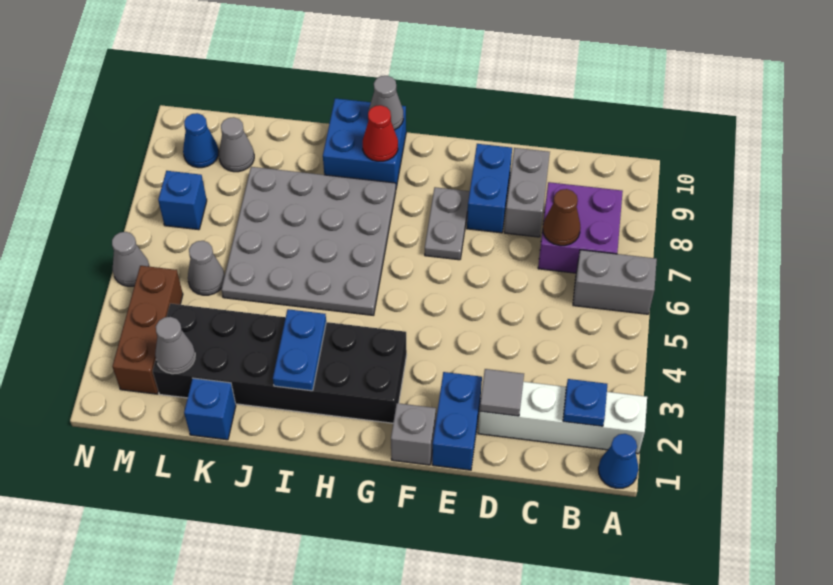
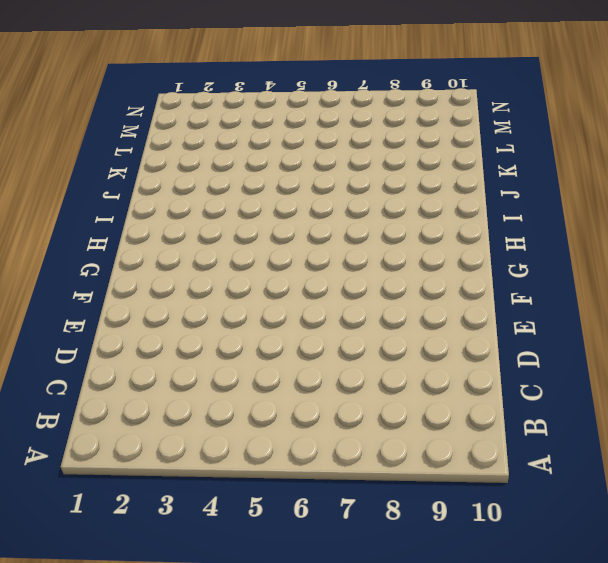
none -> blue cone A1 level 1
none -> white brick A2:D2 level 1
none -> grey brick A6:B6 level 1

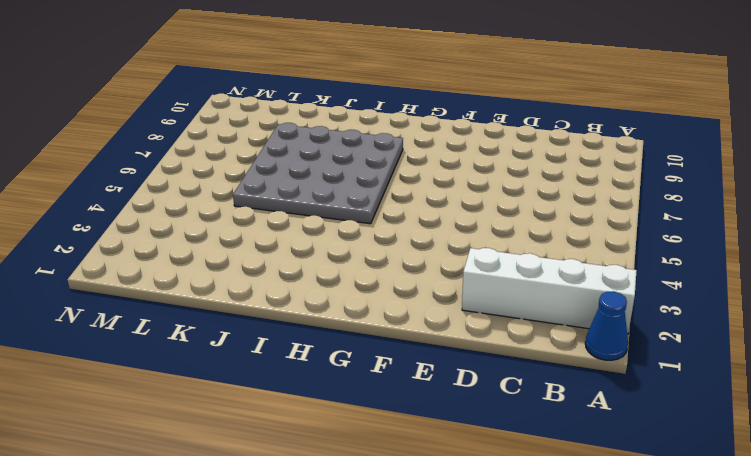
none -> grey brick A6:B6 level 1
none -> purple brick B7:C8 level 1
none -> grey brick D8:D9 level 1

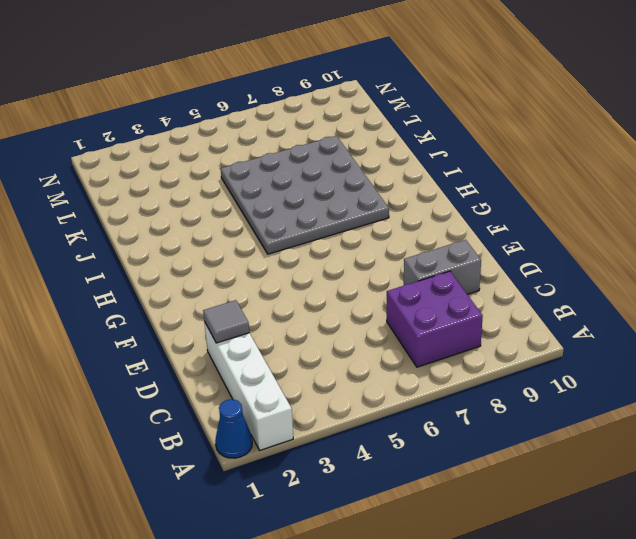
none -> grey brick A6:B6 level 1
none -> blue brick E1:E2 level 1
none -> blue brick E8:E9 level 1

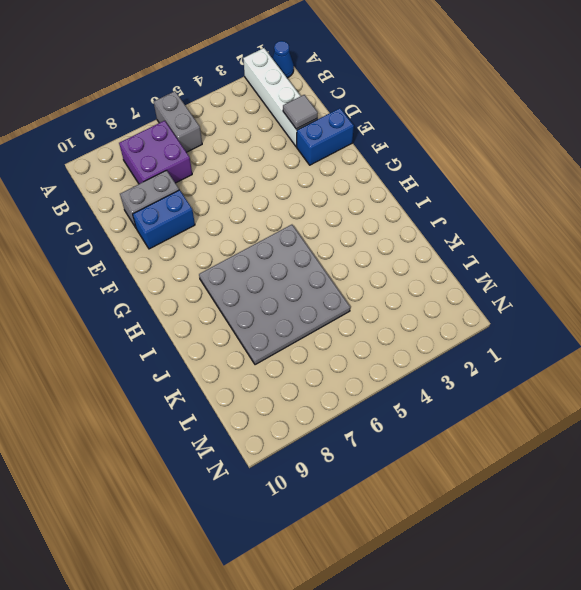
none -> grey brick F1 level 1
none -> grey plate F7:F8 level 1
none -> black brick G2:L3 level 1

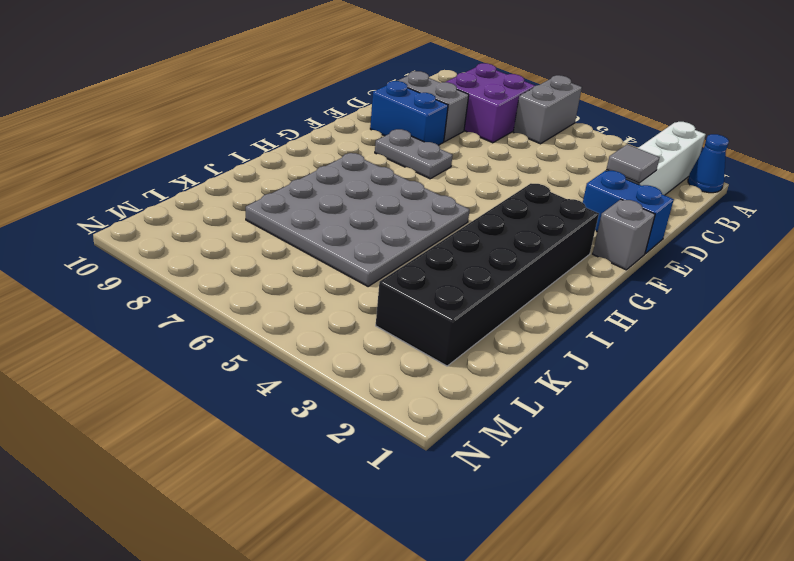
none -> blue brick H9:I10 level 1
none -> blue brick K1 level 1
none -> grey cone L5 level 1

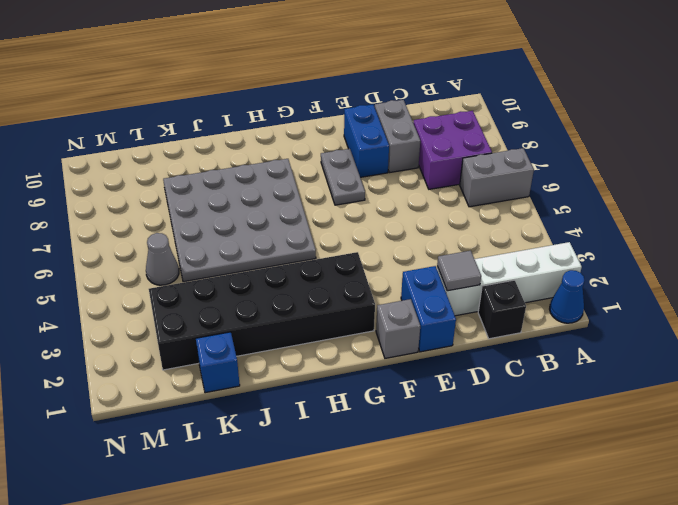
black brick C1 level 1 -> none
none -> blue brick H9:I10 level 1
none -> grey cone L9 level 1
none -> brown brick M2:M4 level 1

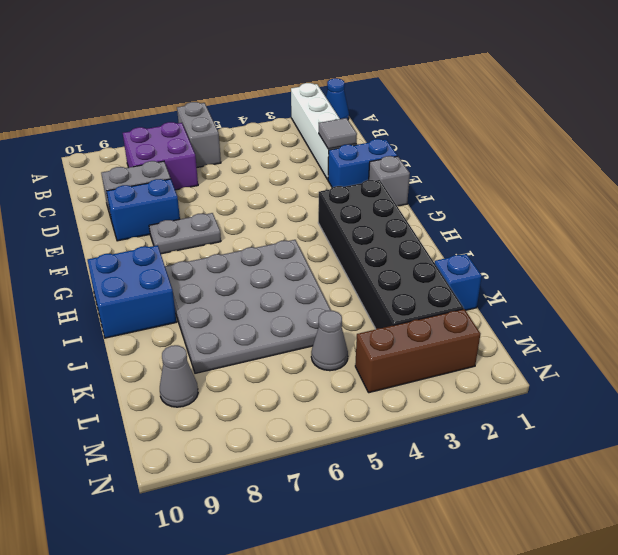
none -> blue brick M7 level 1
none -> blue cone M9 level 1
none -> grey cone N5 level 1

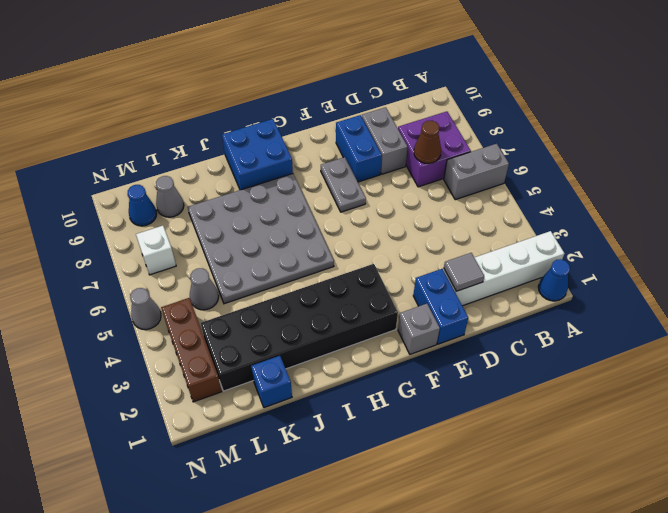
white brick M7 level 1 -> blue brick M7 level 1
none -> blue plate B2 level 2
none -> red cone H9 level 2
none -> grey cone H10 level 2

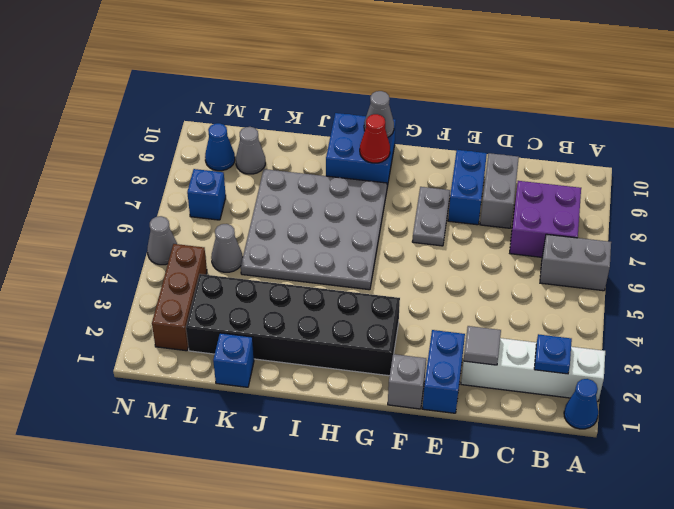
none -> brown cone C7 level 2
none -> blue plate I2:I3 level 2
none -> grey cone L2 level 2

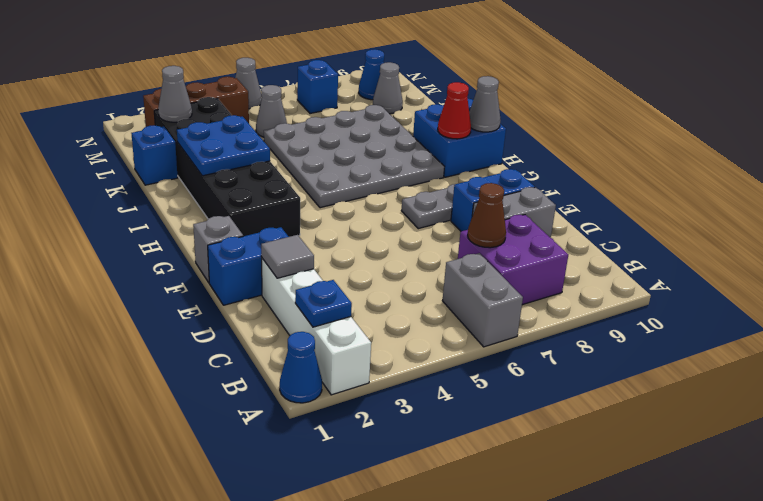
blue plate I2:J3 level 2 -> blue plate I2:I3 level 2

